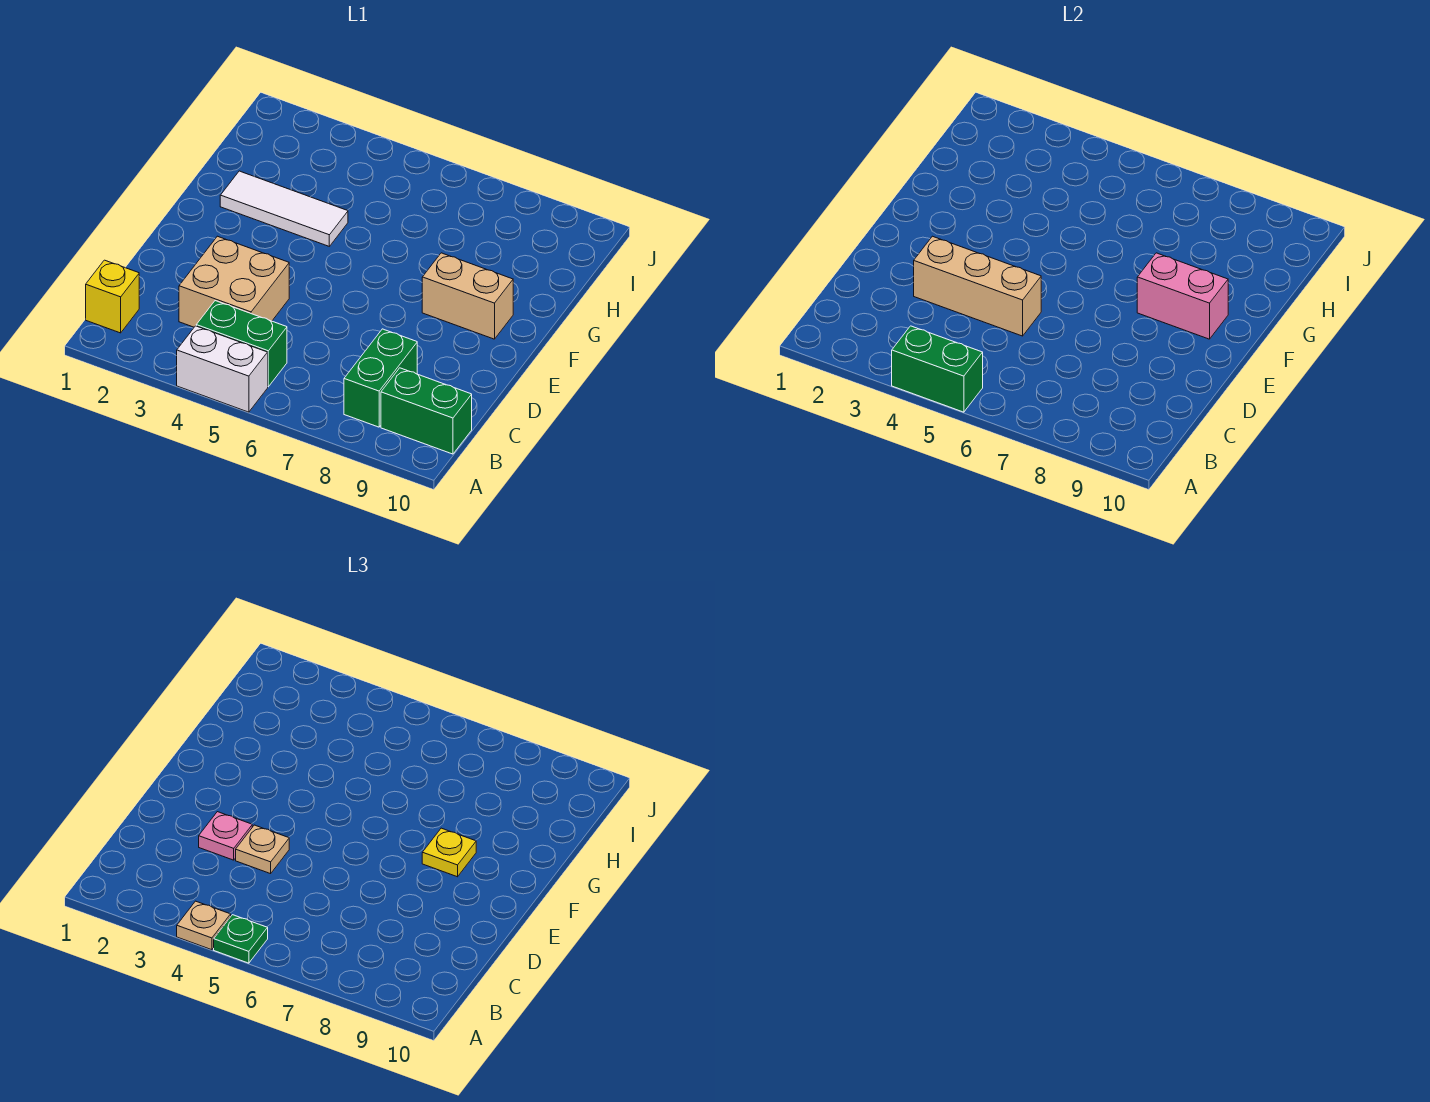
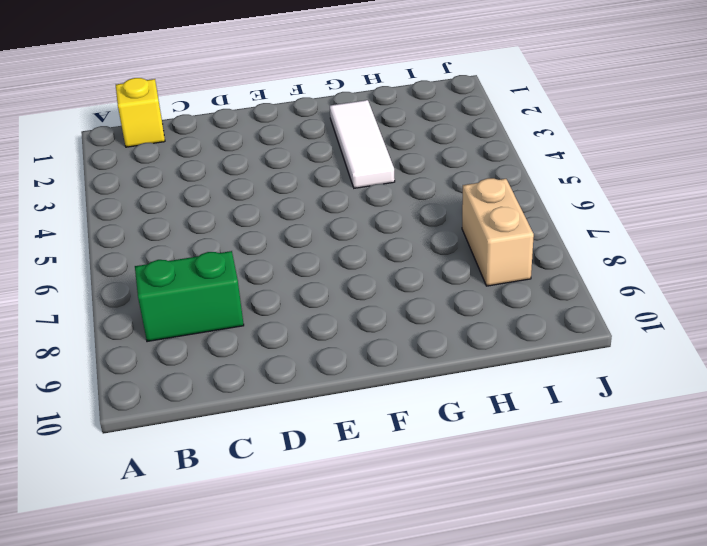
tan brick I7:I8 level 1 -> tan brick F8:F9 level 1
none -> white brick A4:A5 level 1
none -> green brick B4:B5 level 1
none -> green brick B9:B10 level 1

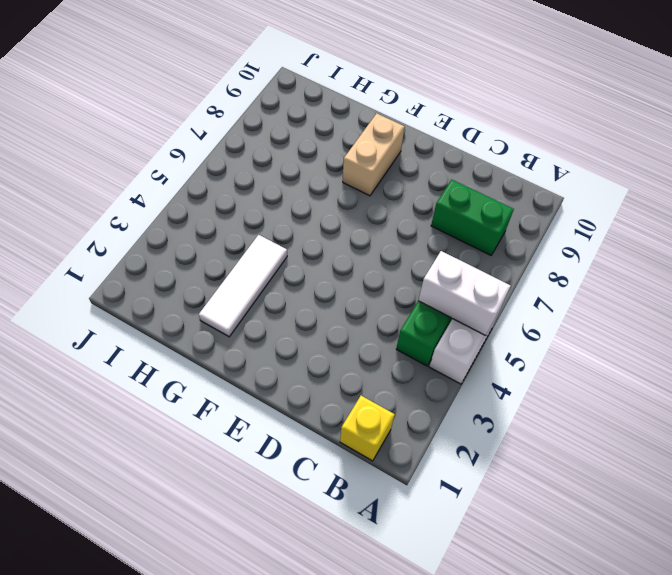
white brick A5:B5 level 2 -> green brick A4:A5 level 2
none -> green brick B9:B10 level 1
none -> tan brick C3:D4 level 1
none -> tan brick D3:D5 level 2

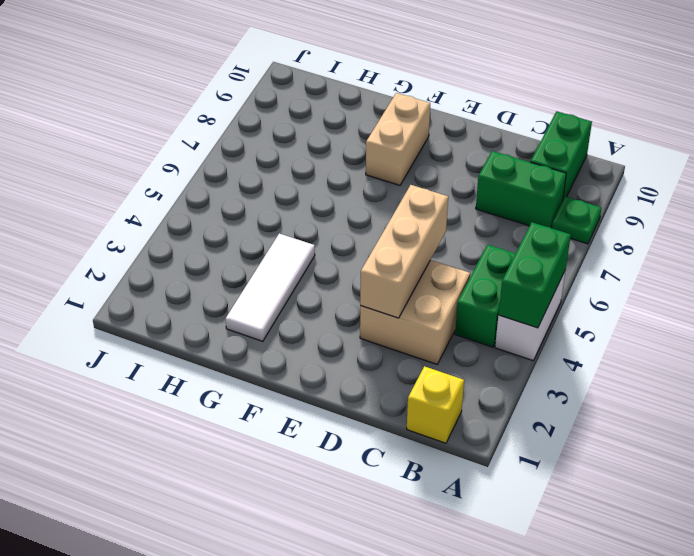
green plate A8 level 1 -> green plate A5 level 3
none -> pink brick F8:F9 level 2
none -> tan plate A4 level 3
none -> pink plate D3 level 3

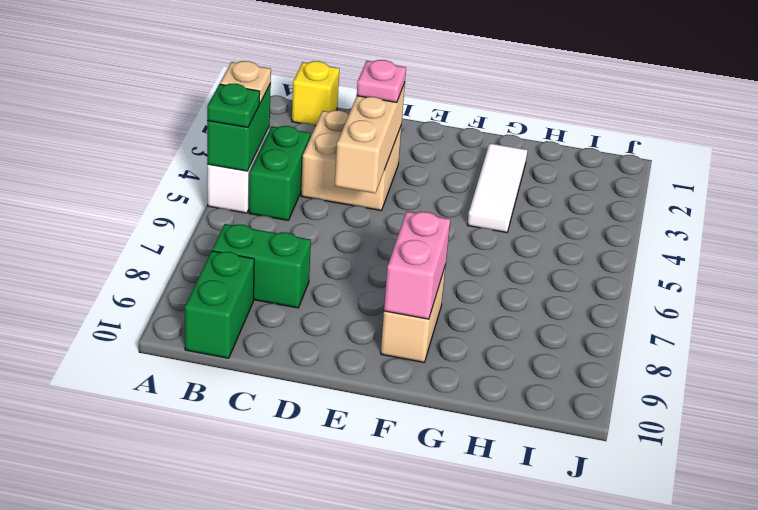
none -> tan plate D4 level 3
none -> yellow plate F8 level 3

